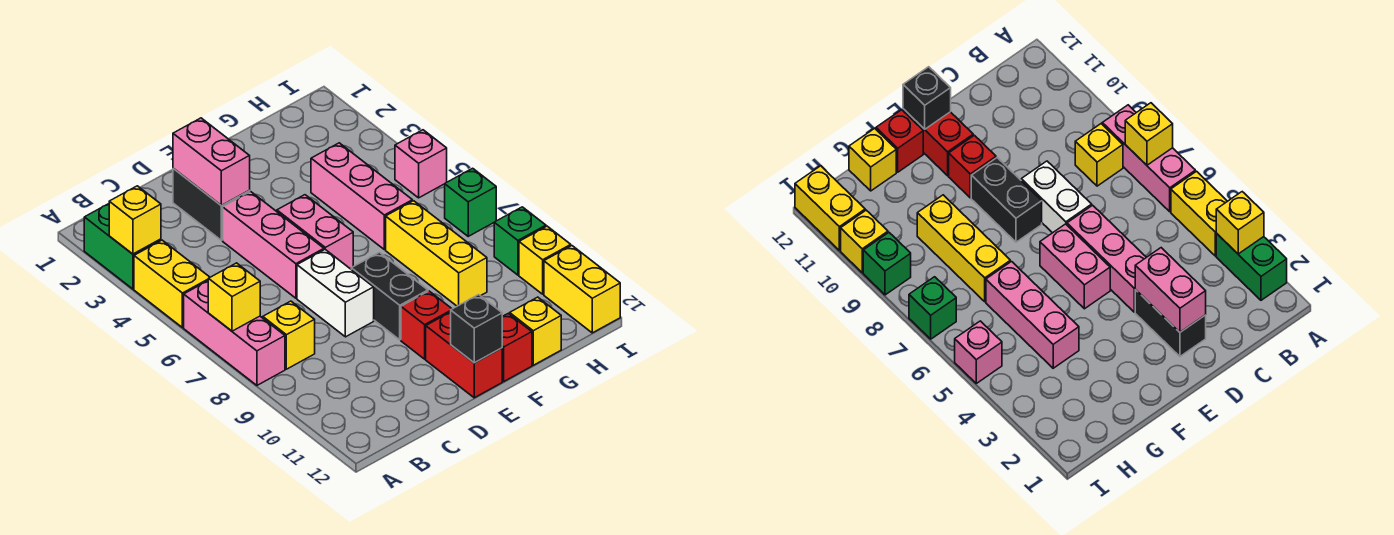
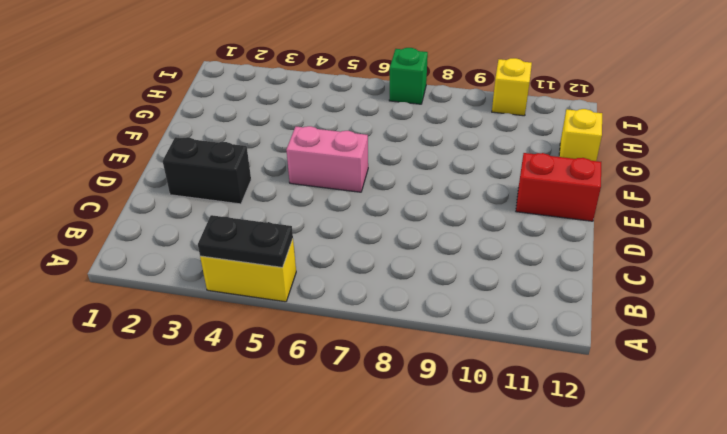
black plate A4:A5 level 2 -> none
none -> green brick A2:A3 level 1
none -> pink brick A6:A8 level 1
none -> yellow brick B8 level 1

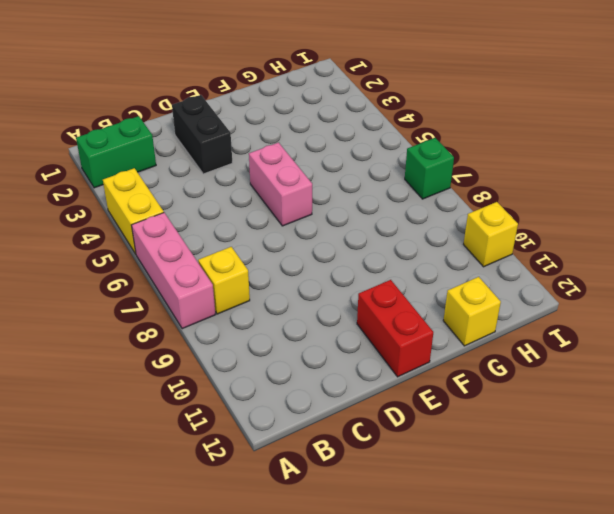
green brick A2:B2 level 1 -> green brick A2:A3 level 1
none -> pink brick D4:D6 level 1
none -> white brick D7:D8 level 1
none -> black brick E8:E9 level 1

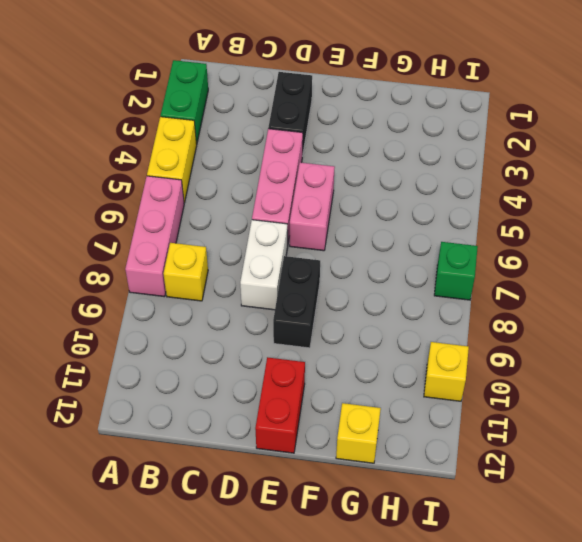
none -> red brick E10 level 1
none -> red brick F12 level 1
none -> pink brick G4:G6 level 1

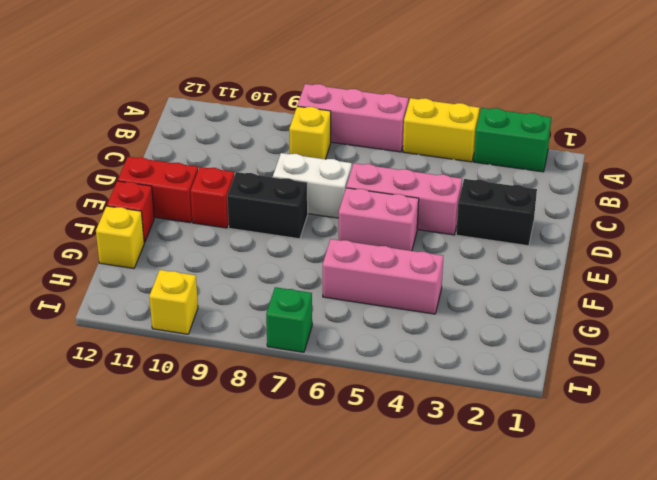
none -> yellow brick G7:G9 level 1
none -> pink brick I5 level 1
none -> green brick I9 level 1

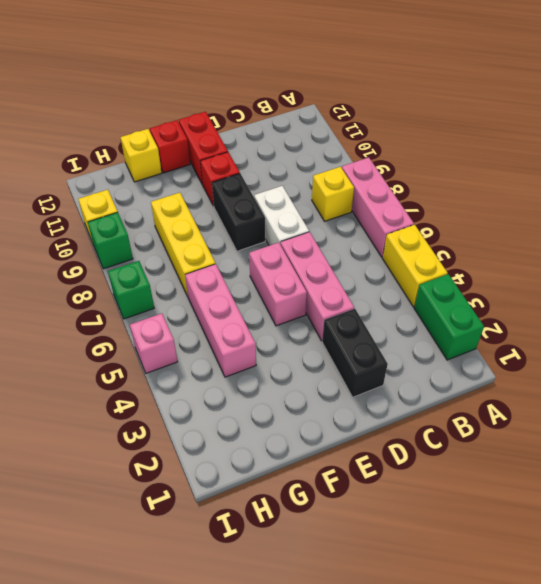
none -> yellow brick I11:I12 level 1
none -> yellow brick A3 level 2
none -> yellow brick A7 level 2

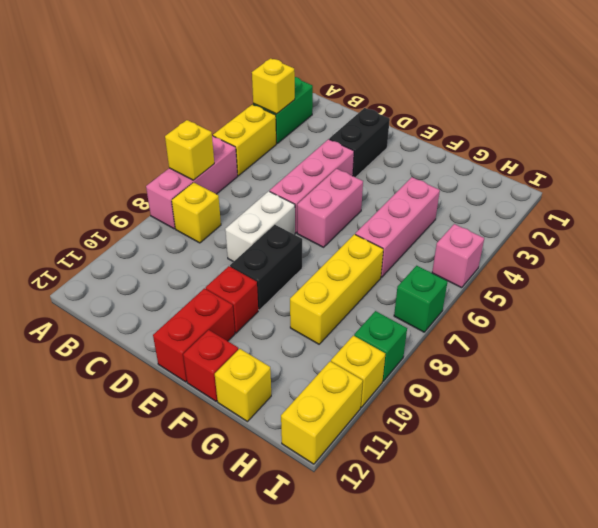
none -> pink brick D2:D3 level 2
none -> black brick E12 level 2

